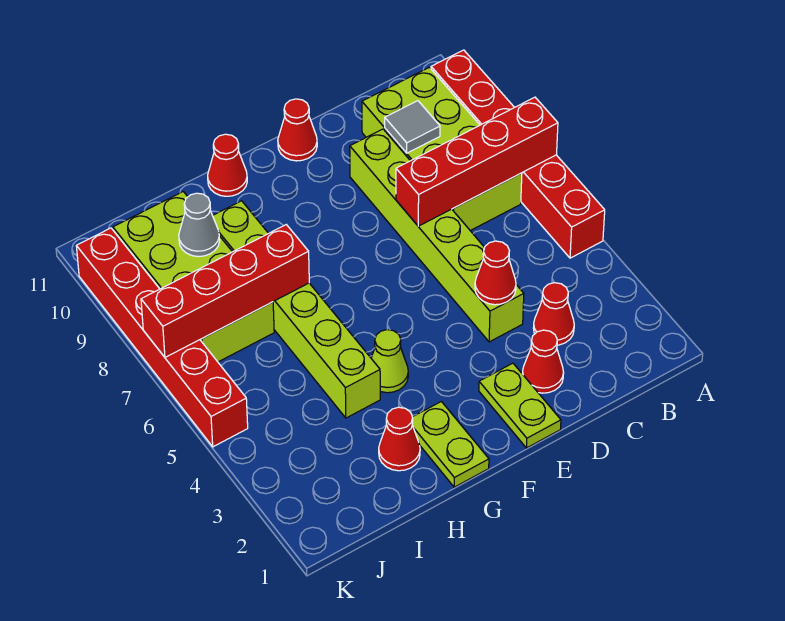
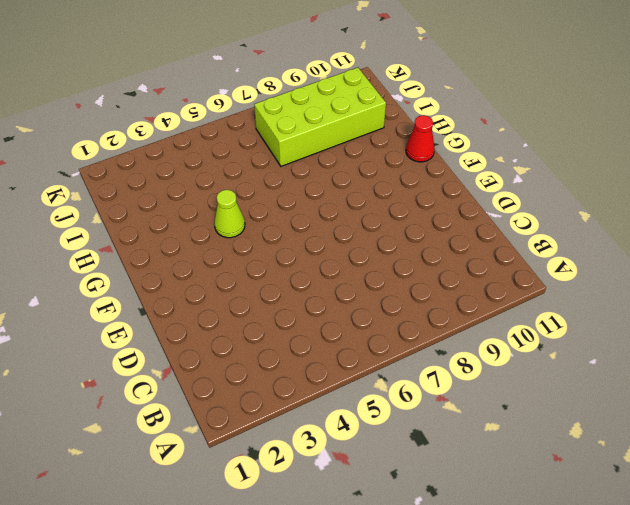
none -> red brick A5:A10 level 1
none -> lime brick B7:C10 level 1
none -> red cone C3 level 1

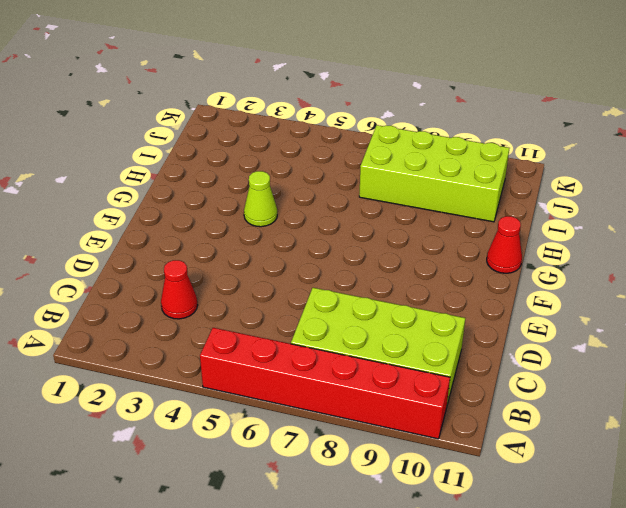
none -> red cone D2 level 1
none -> lime brick D4:D9 level 1
none -> lime plate E1:E2 level 1

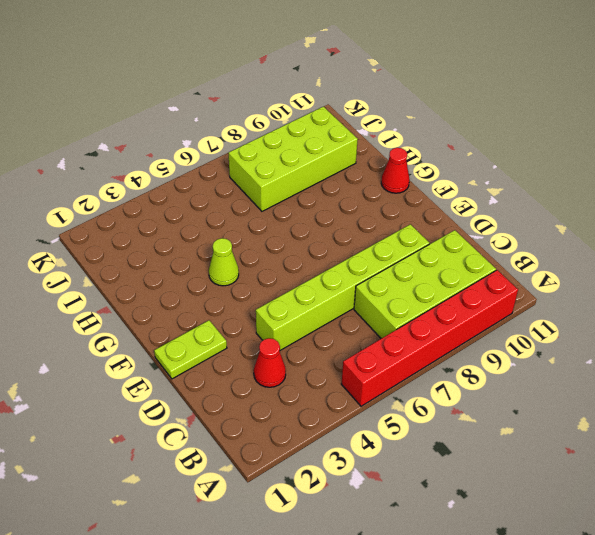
none -> red cone D2 level 1
none -> red cone E11 level 1
none -> lime plate G1:G2 level 1

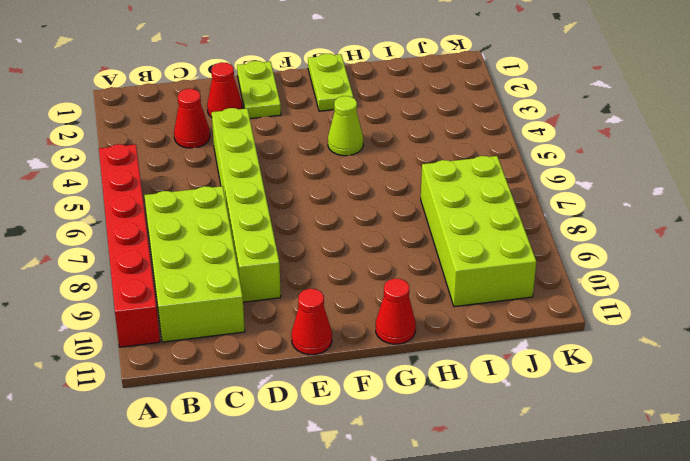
none -> red cone H2 level 1
none -> lime brick H4:H9 level 1
none -> red brick K5:K10 level 1

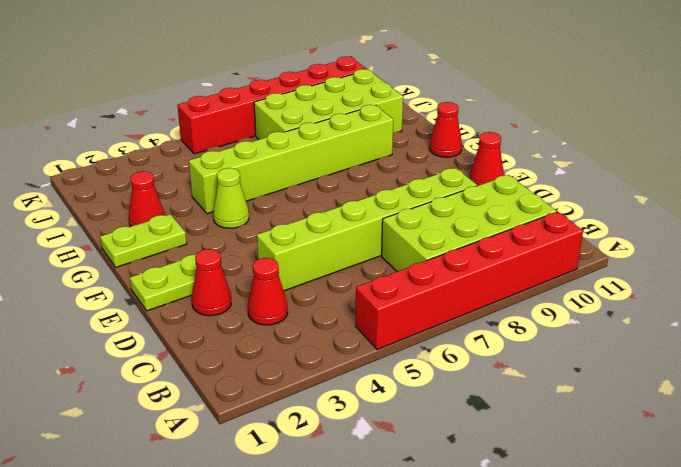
none -> red brick A7:D7 level 2
none -> grey tile C9 level 2
none -> red cone D4 level 2

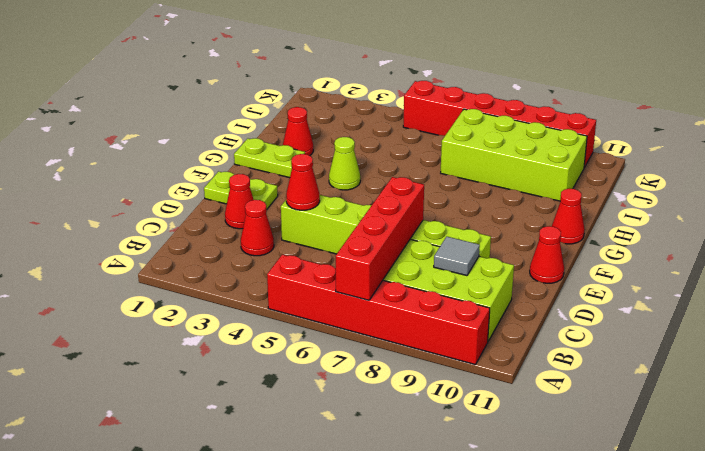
none -> lime brick H4:H9 level 1
none -> red brick H7:K7 level 2
none -> grey cone I9 level 2

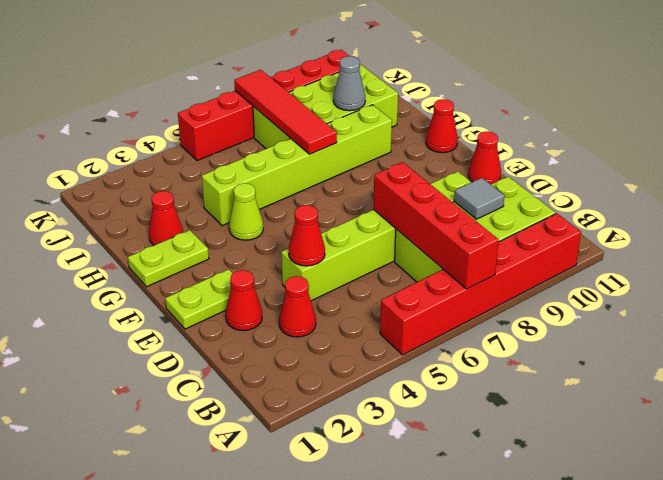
red tile H7:K7 level 2 -> red brick H7:K7 level 2

